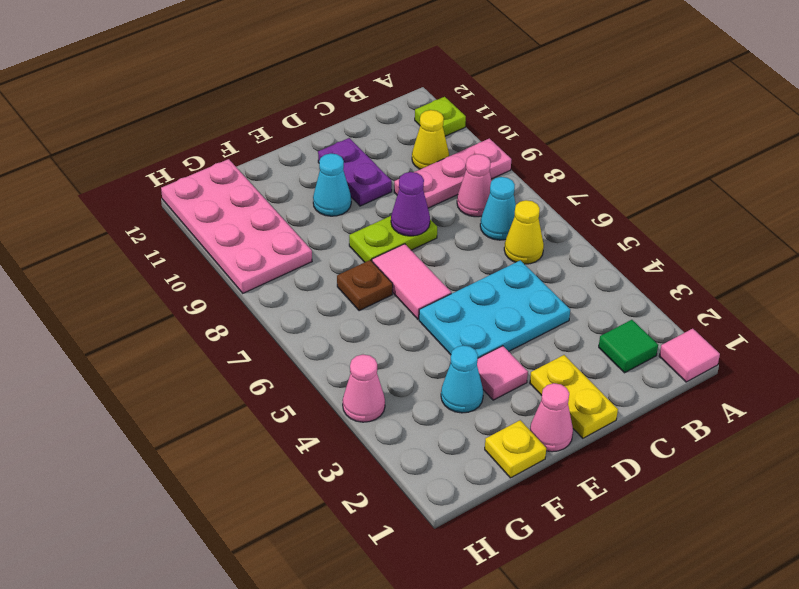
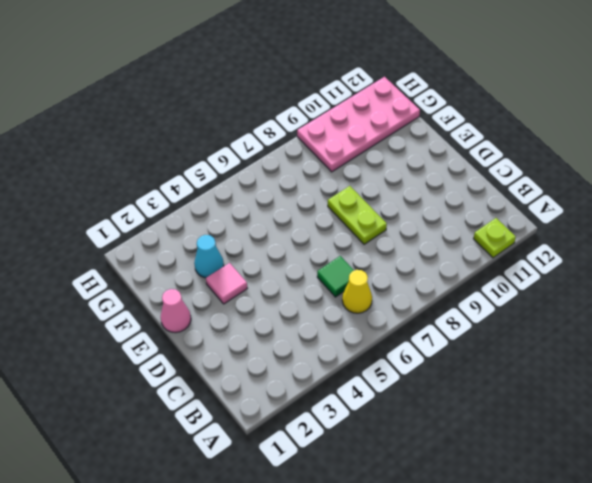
green tile C6 level 1 -> green tile B2 level 1
none -> pink tile A1 level 1
none -> pink plate A9:C9 level 1
none -> cyan cone B7 level 1

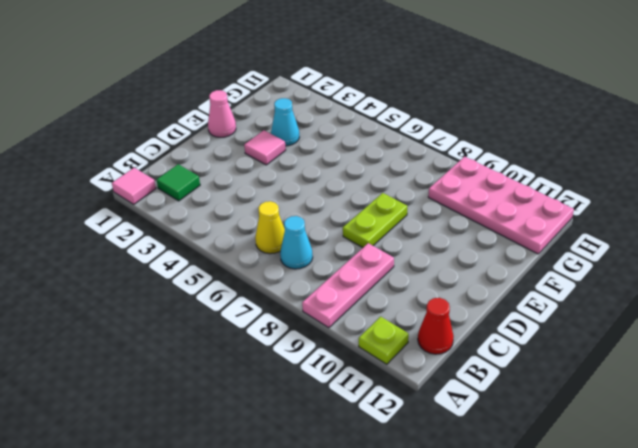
red cone B12 level 1 -> none
none -> pink cone B8 level 1
none -> yellow cone B10 level 1
none -> cyan plate C4:E5 level 1

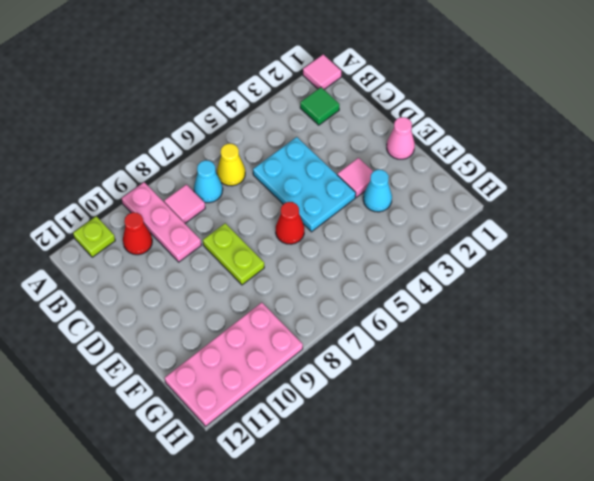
pink tile B8 level 1 -> pink cone B8 level 1
red cone B10 level 1 -> yellow cone B10 level 1
red cone E6 level 1 -> pink tile E6:E7 level 1
none -> yellow plate D1:D2 level 1
none -> purple plate D10:D11 level 1
none -> cyan cone E10 level 1

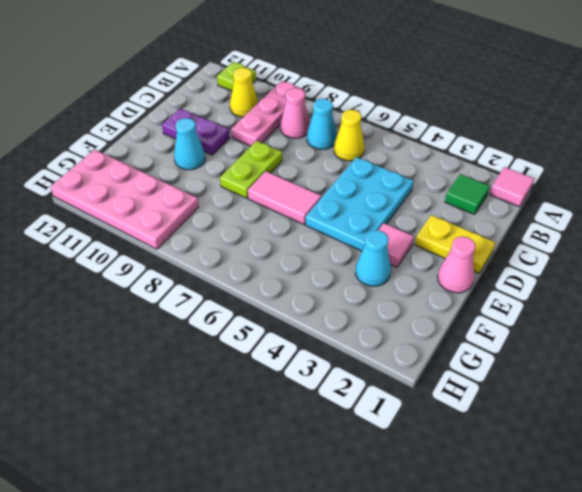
none -> yellow plate F1 level 1
none -> brown plate F7 level 1
none -> pink cone H4 level 1

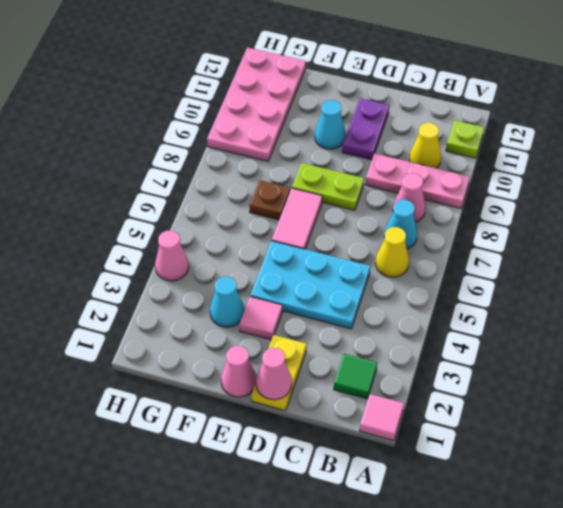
pink cone D1 level 2 -> none
none -> yellow plate F1 level 1
none -> purple cone D8 level 2

